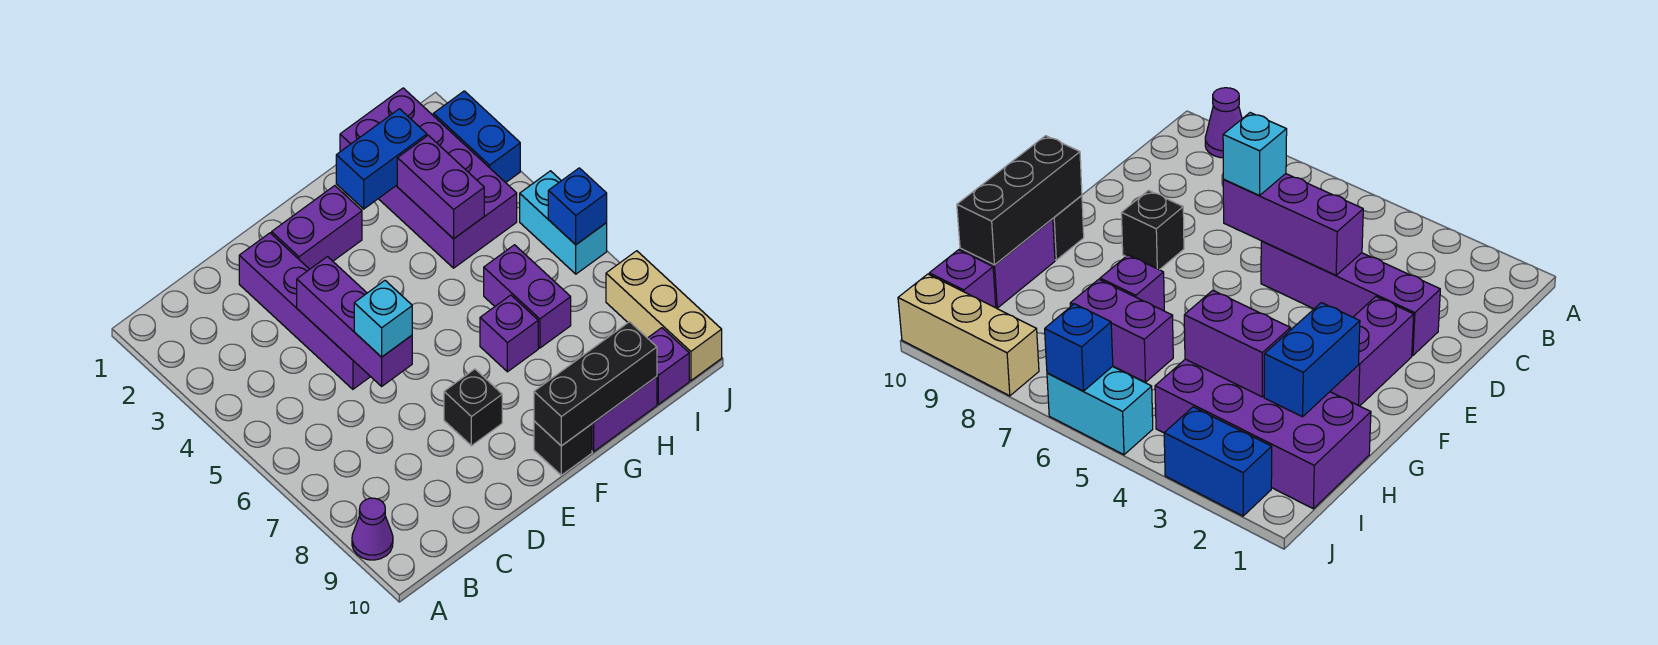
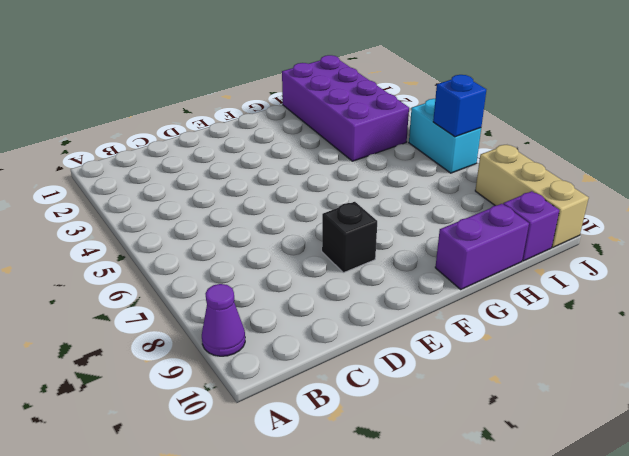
none -> purple brick D2:D5 level 1
none -> purple brick E2:F2 level 1
none -> black brick F10 level 1

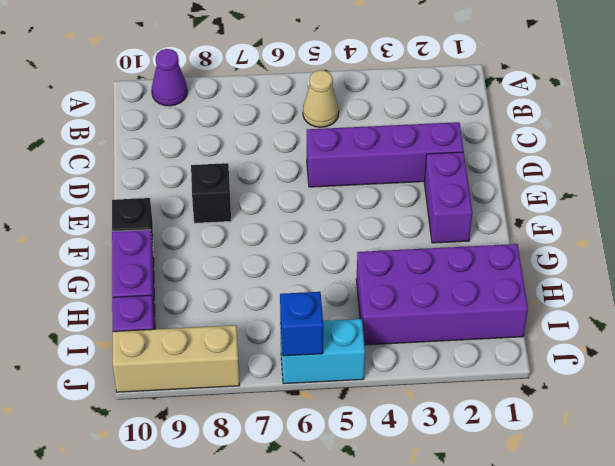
tan cone B5 level 1 -> none
none -> purple brick G7 level 1
none -> purple brick H6:H7 level 1
none -> blue brick J2:J3 level 1

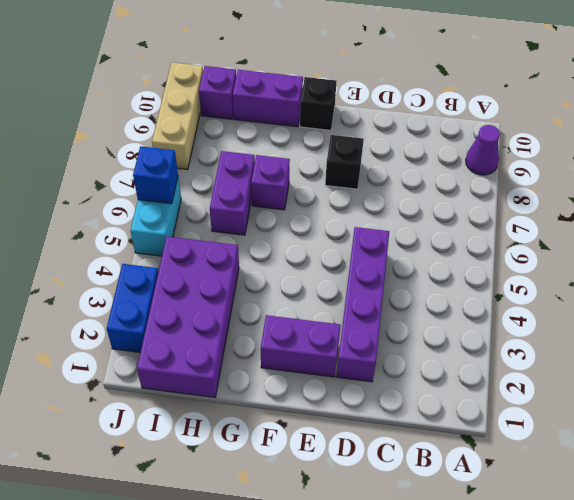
none -> purple brick D4:D6 level 2
none -> black brick F10:H10 level 2
none -> blue brick G2:H2 level 2

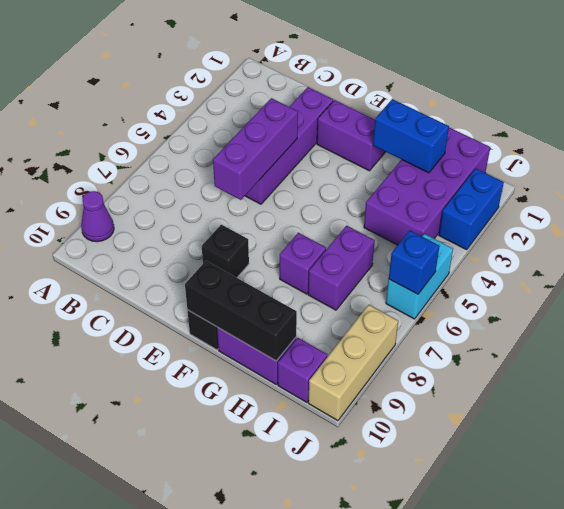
none -> purple brick H3:H4 level 2
none -> cyan brick D6 level 3

